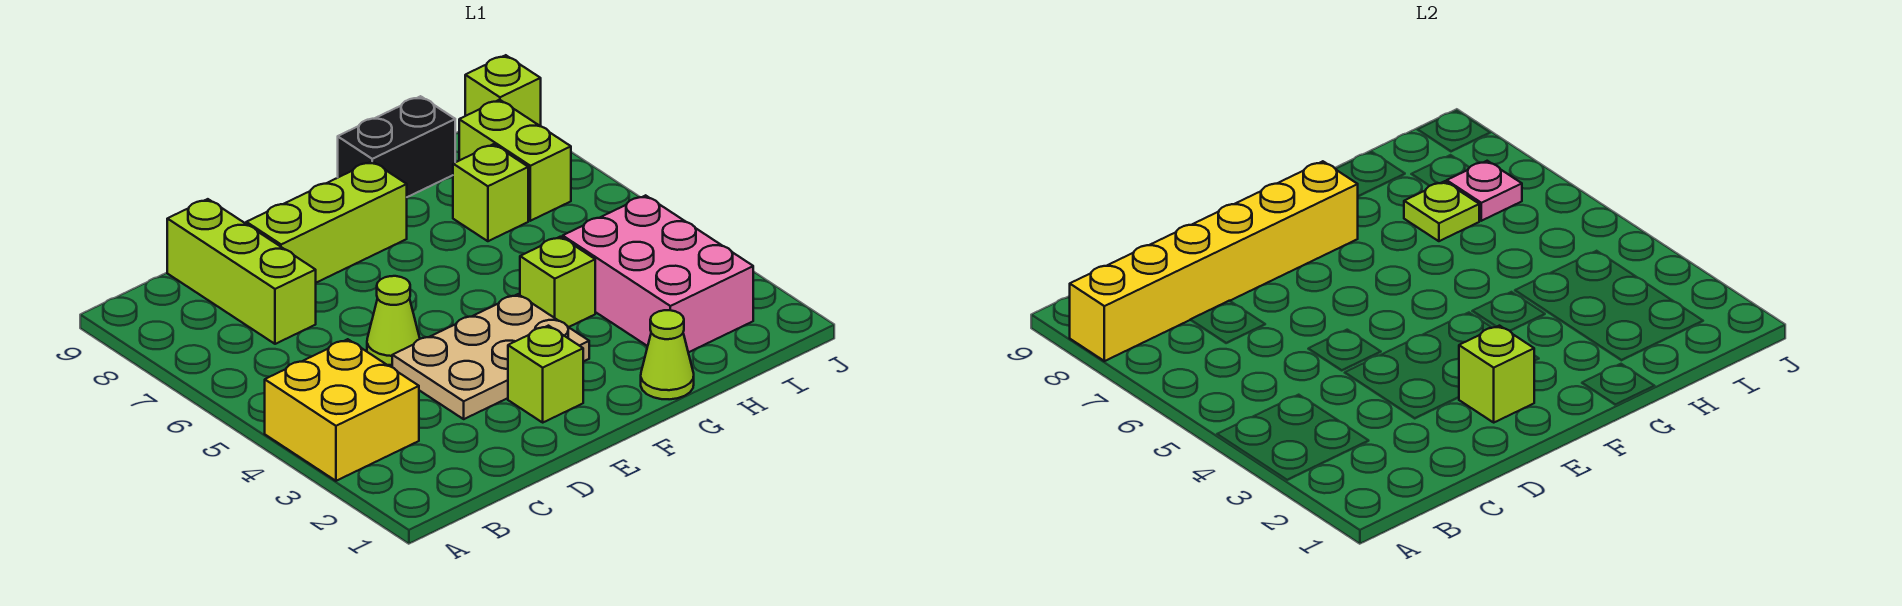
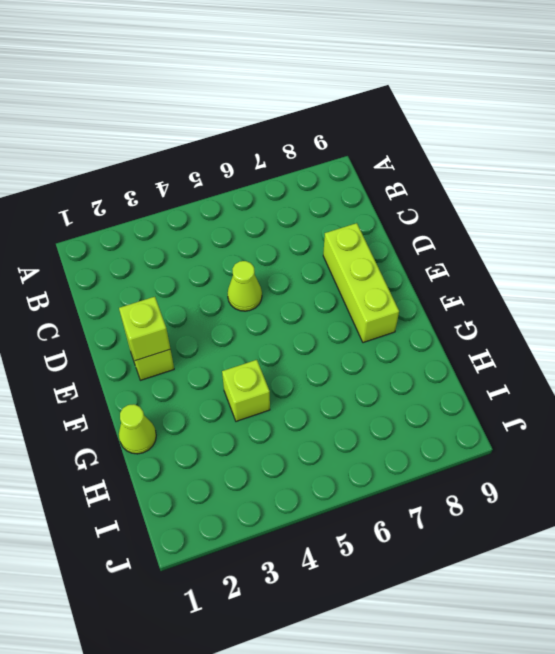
none -> yellow brick A3:B4 level 1
none -> lime brick C7:C9 level 1
none -> tan plate D3:F4 level 1

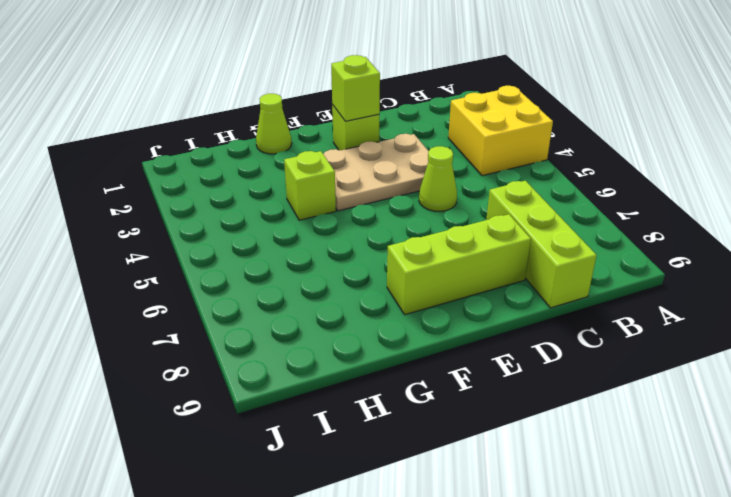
none -> black brick G9:H9 level 1
none -> pink brick H2:I4 level 1
none -> lime brick H7 level 1

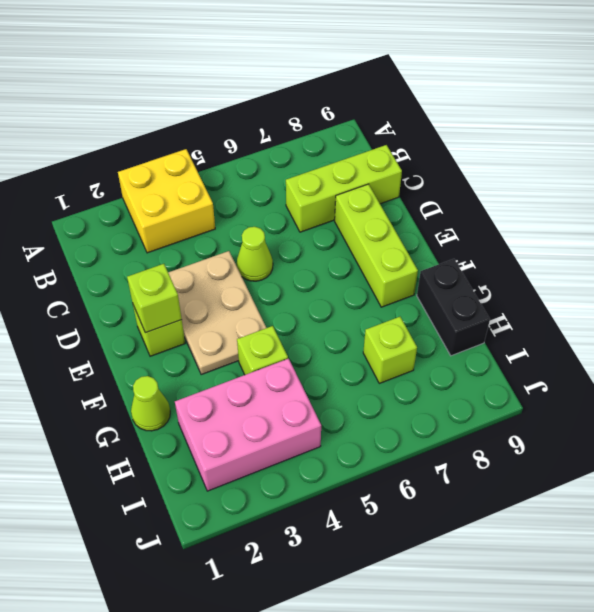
none -> lime brick I7:I8 level 1
none -> lime brick J9 level 1
none -> yellow brick A8:F8 level 2

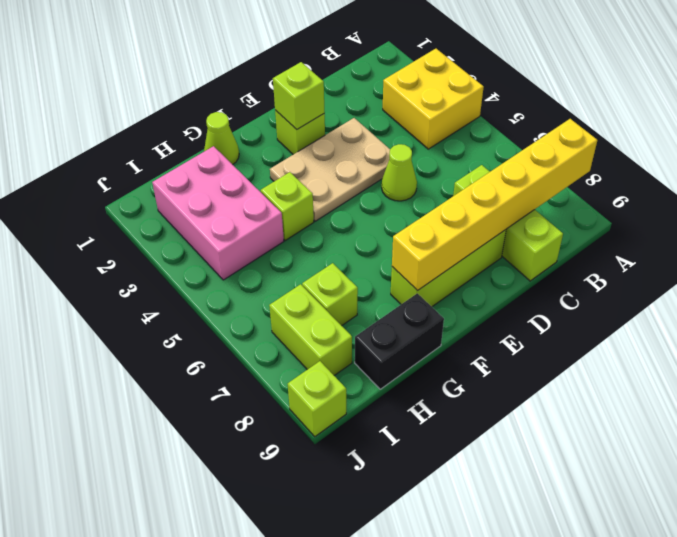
none -> lime plate H7 level 2
none -> pink plate I7 level 2

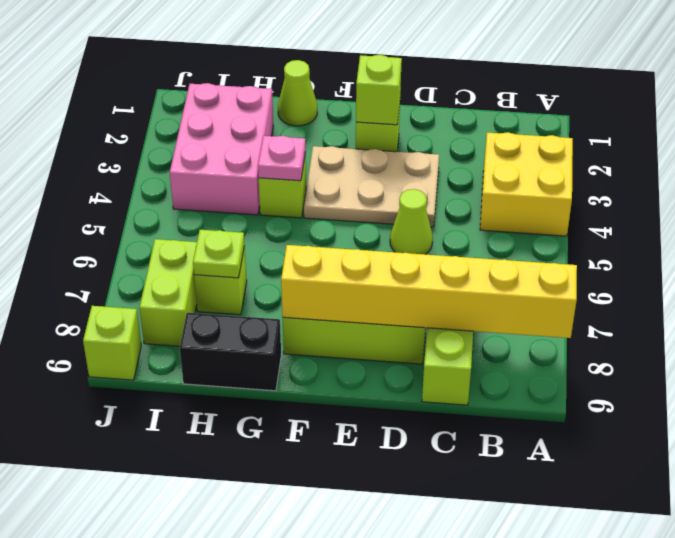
pink plate G4 level 2 -> pink plate I7 level 2

